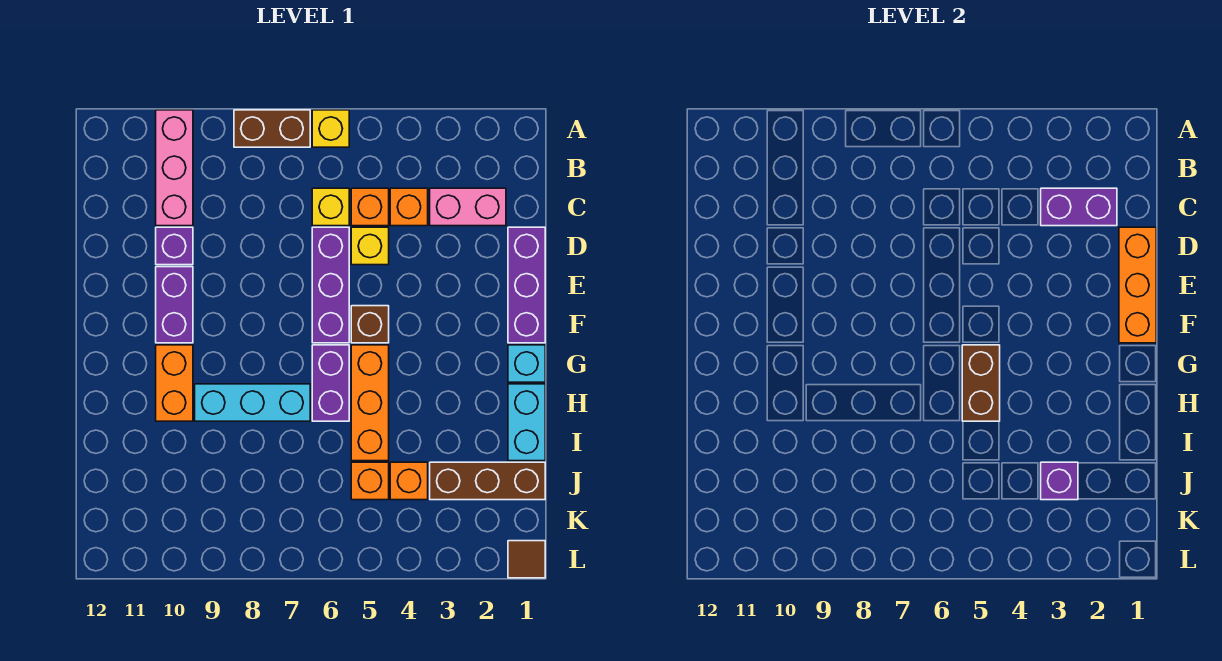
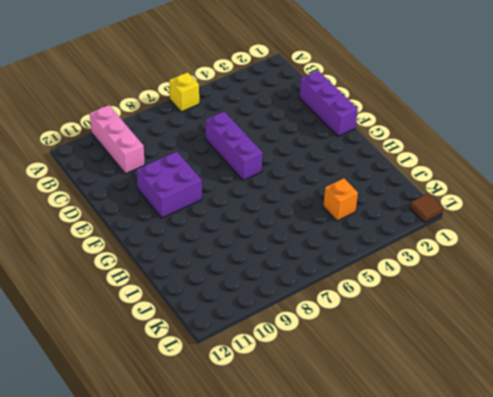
purple brick E9:F10 level 1 -> purple brick E10:F10 level 1
none -> brown brick A7:A8 level 1
none -> pink brick C2:C3 level 1
none -> orange brick C4 level 1

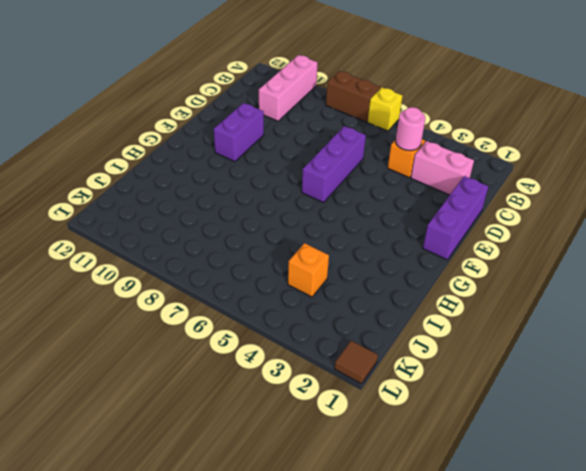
pink round brick C4 level 2 -> none
none -> orange brick C5 level 1
none -> yellow brick C6 level 1
none -> yellow brick D5 level 1

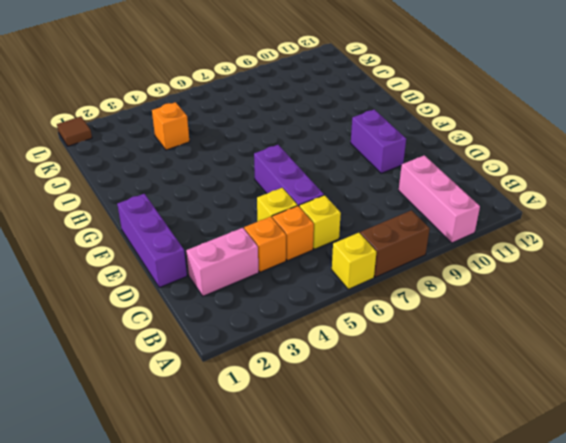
none -> purple brick D10 level 1
none -> brown brick F5 level 1
none -> cyan brick G1 level 1

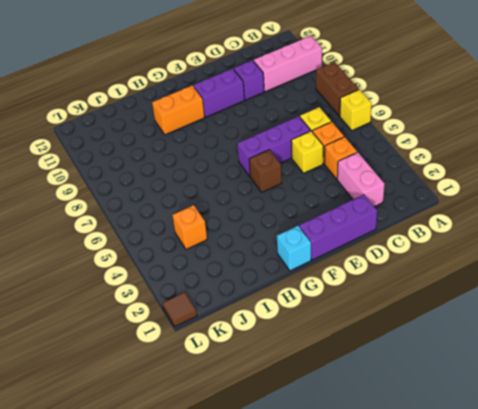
none -> orange brick G5:I5 level 1
none -> purple brick G6:H6 level 1
none -> cyan brick H1:I1 level 1

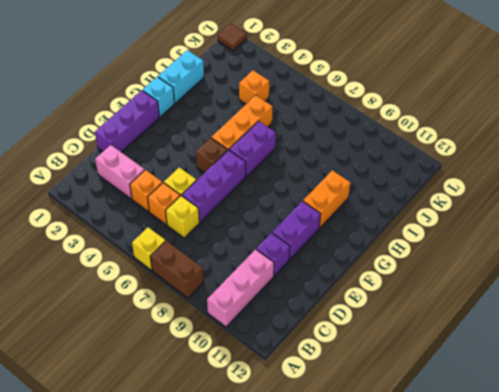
none -> cyan brick H7:H9 level 1
none -> brown brick J1:J3 level 1
none -> orange brick J5 level 1

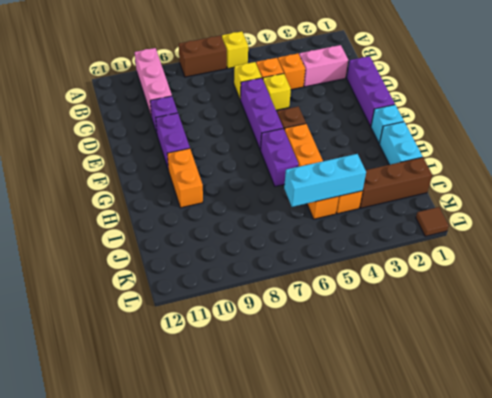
cyan brick J4:J6 level 2 -> cyan brick H7:H9 level 1
none -> purple brick C2:C3 level 2
none -> orange brick D1:F1 level 2
none -> brown brick G5:H5 level 2

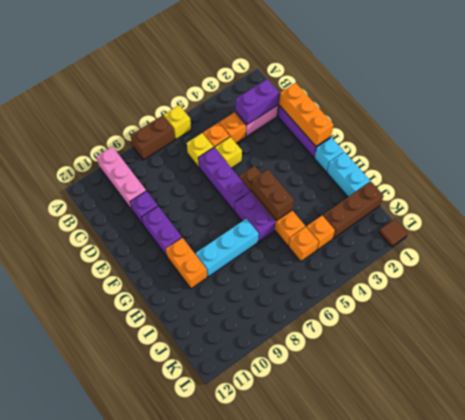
none -> purple brick J3 level 2

